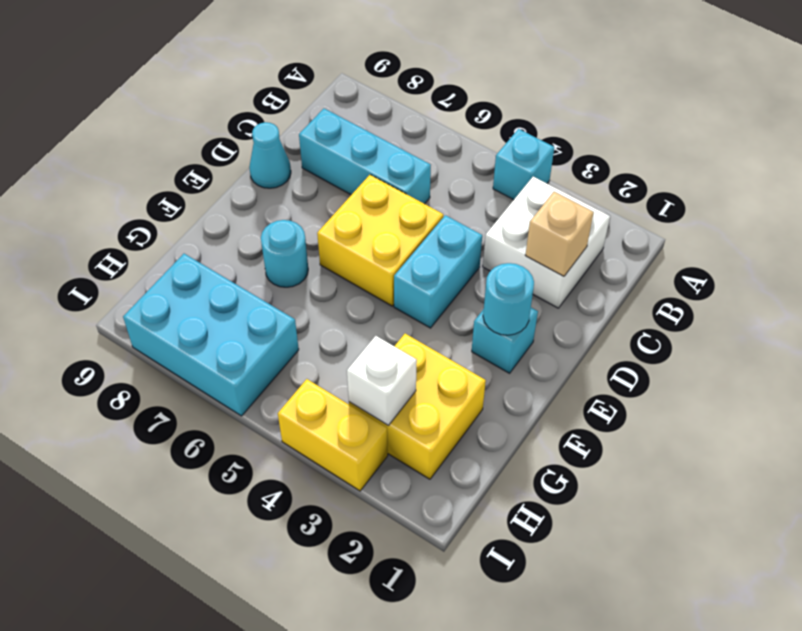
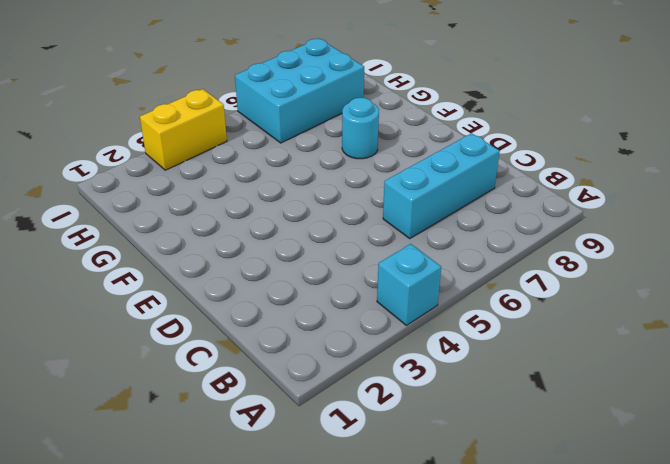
none -> white brick B2:C3 level 1
none -> cyan brick D4:E4 level 1
none -> yellow brick D5:E6 level 1

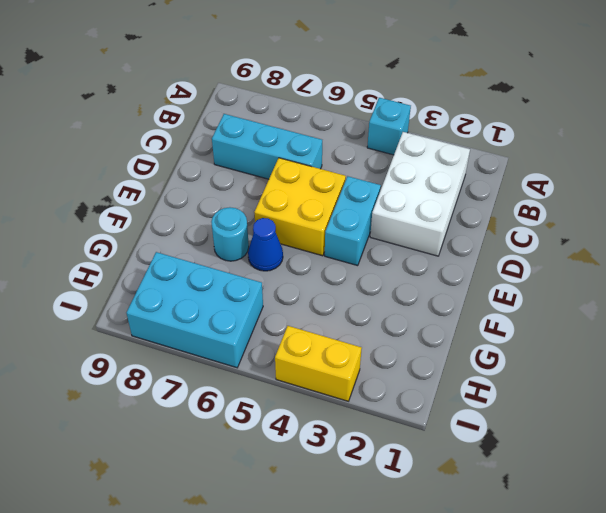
white brick B2:D3 level 1 -> white brick B2:C3 level 1
blue cone F6 level 1 -> none
none -> cyan cone D9 level 1
none -> cyan brick E2 level 1
none -> yellow brick G2:H3 level 1

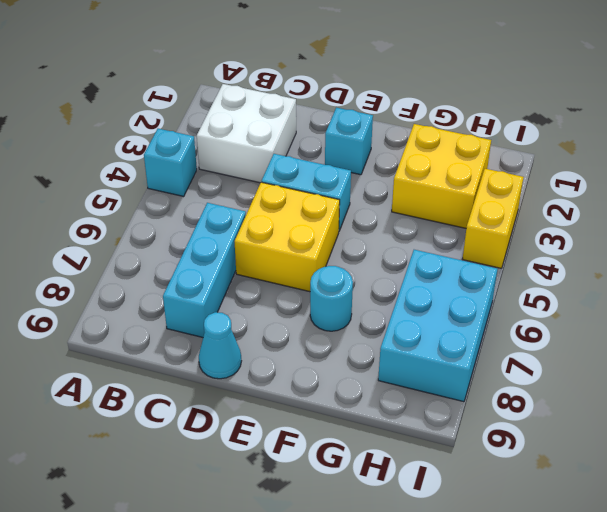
none -> tan brick C2 level 2
none -> cyan round brick E2 level 2
none -> white brick H3 level 2

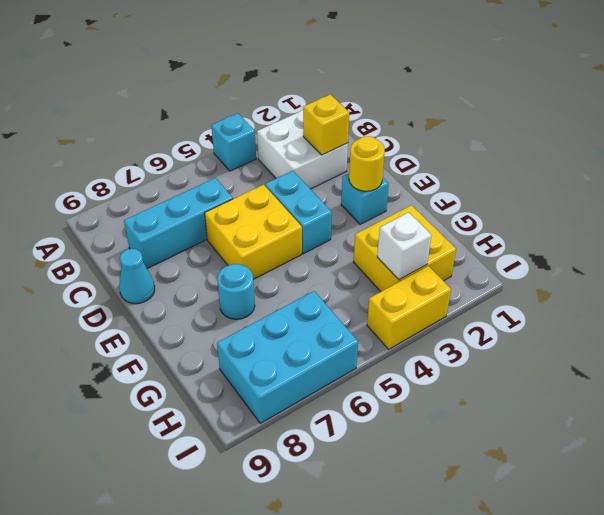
yellow brick C2 level 2 -> tan brick C2 level 2
yellow round brick E2 level 2 -> cyan round brick E2 level 2

